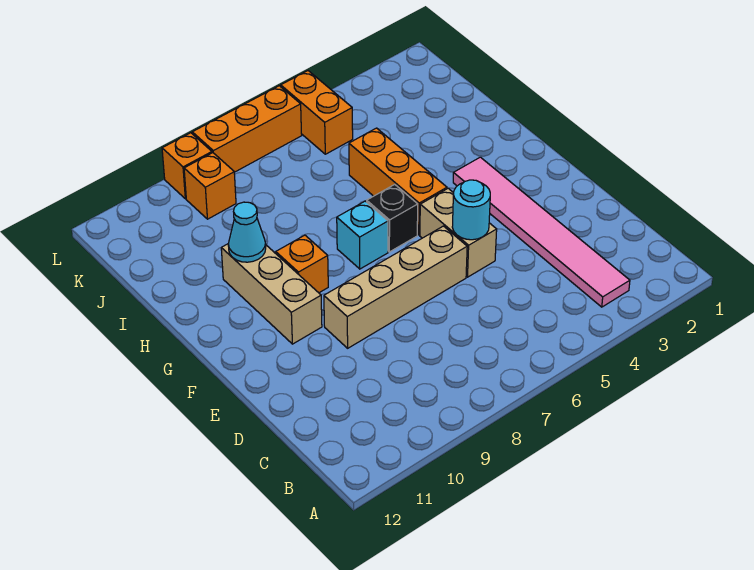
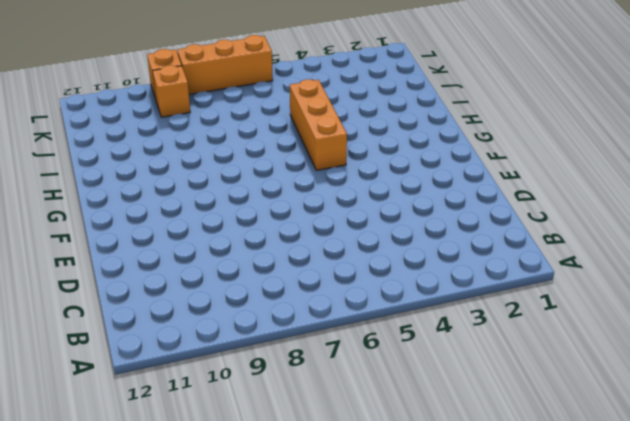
none -> pink tile B3:G3 level 1
none -> tan brick E5:F5 level 1
none -> tan brick E6:E9 level 1

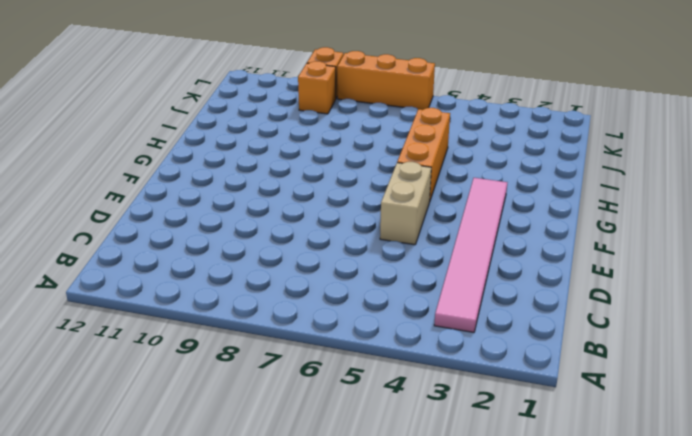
none -> tan brick E6:E9 level 1
none -> tan brick F10:H10 level 1
none -> black brick G6 level 1

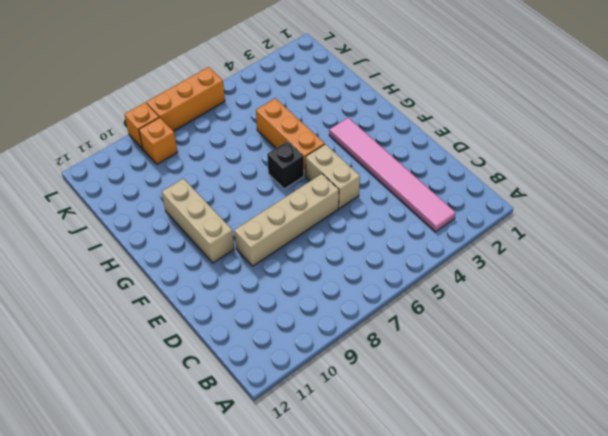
none -> cyan brick G7 level 1
none -> orange brick G9 level 1
none -> orange brick K5:L5 level 1

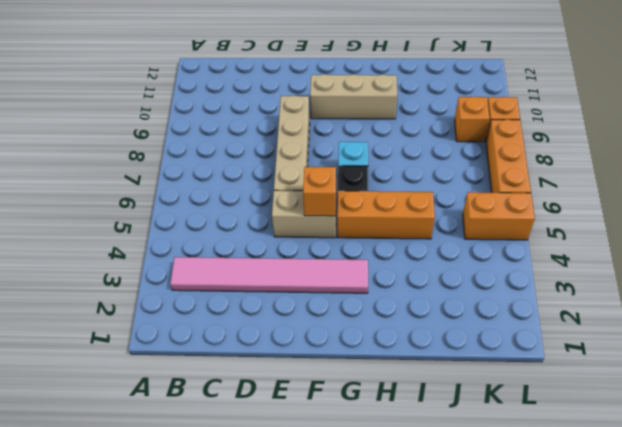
orange brick F5 level 2 -> orange brick G9 level 1
none -> cyan round brick E5 level 2
none -> cyan cone H10 level 2

